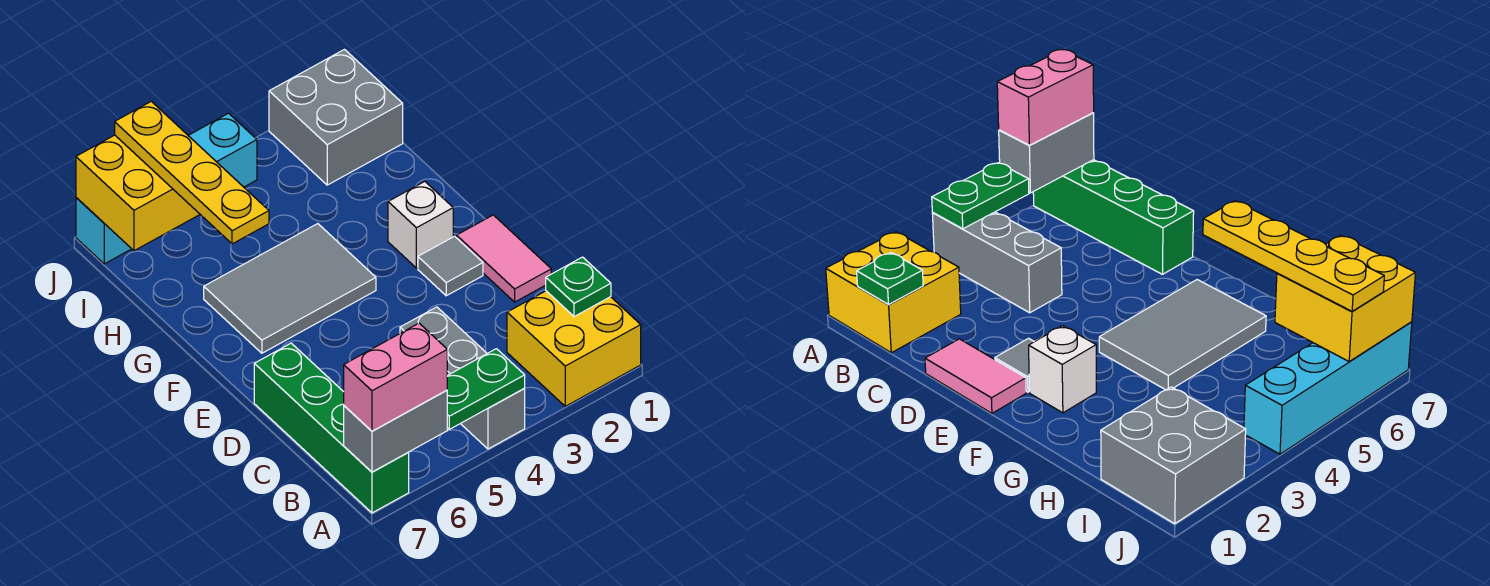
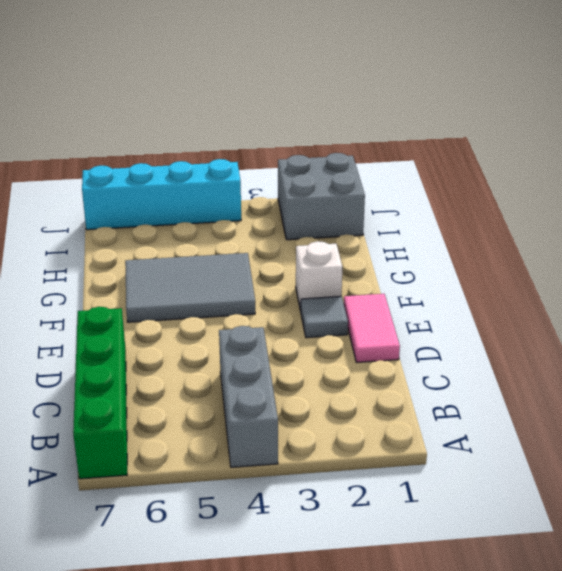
none -> yellow brick A1:B2 level 1
none -> green plate A4:A5 level 2
none -> grey brick A6:A7 level 2

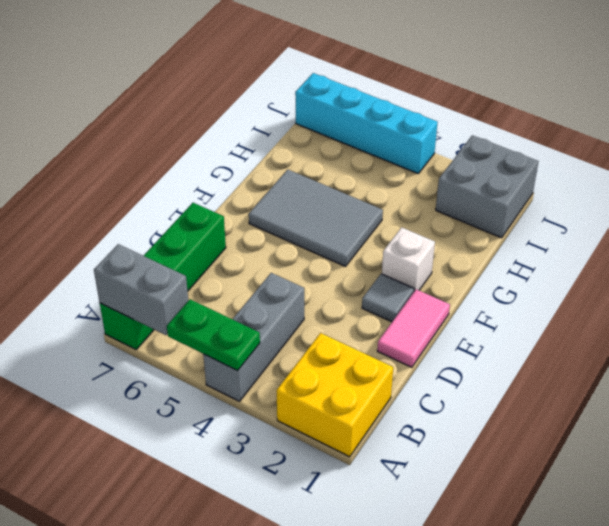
none -> green plate B1 level 2
none -> yellow brick I6:J7 level 2
none -> pink brick A6:A7 level 3

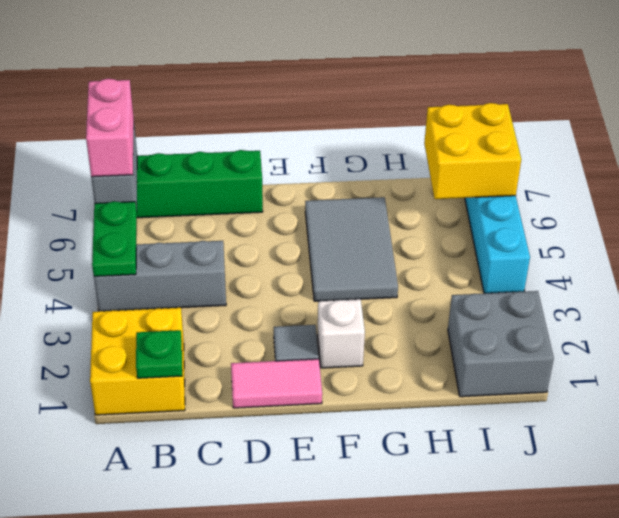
none -> yellow plate G6:J6 level 3

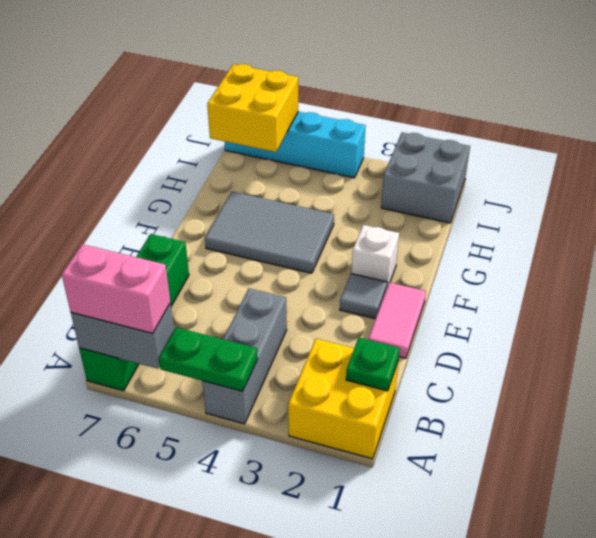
none -> yellow plate G6:J6 level 3

